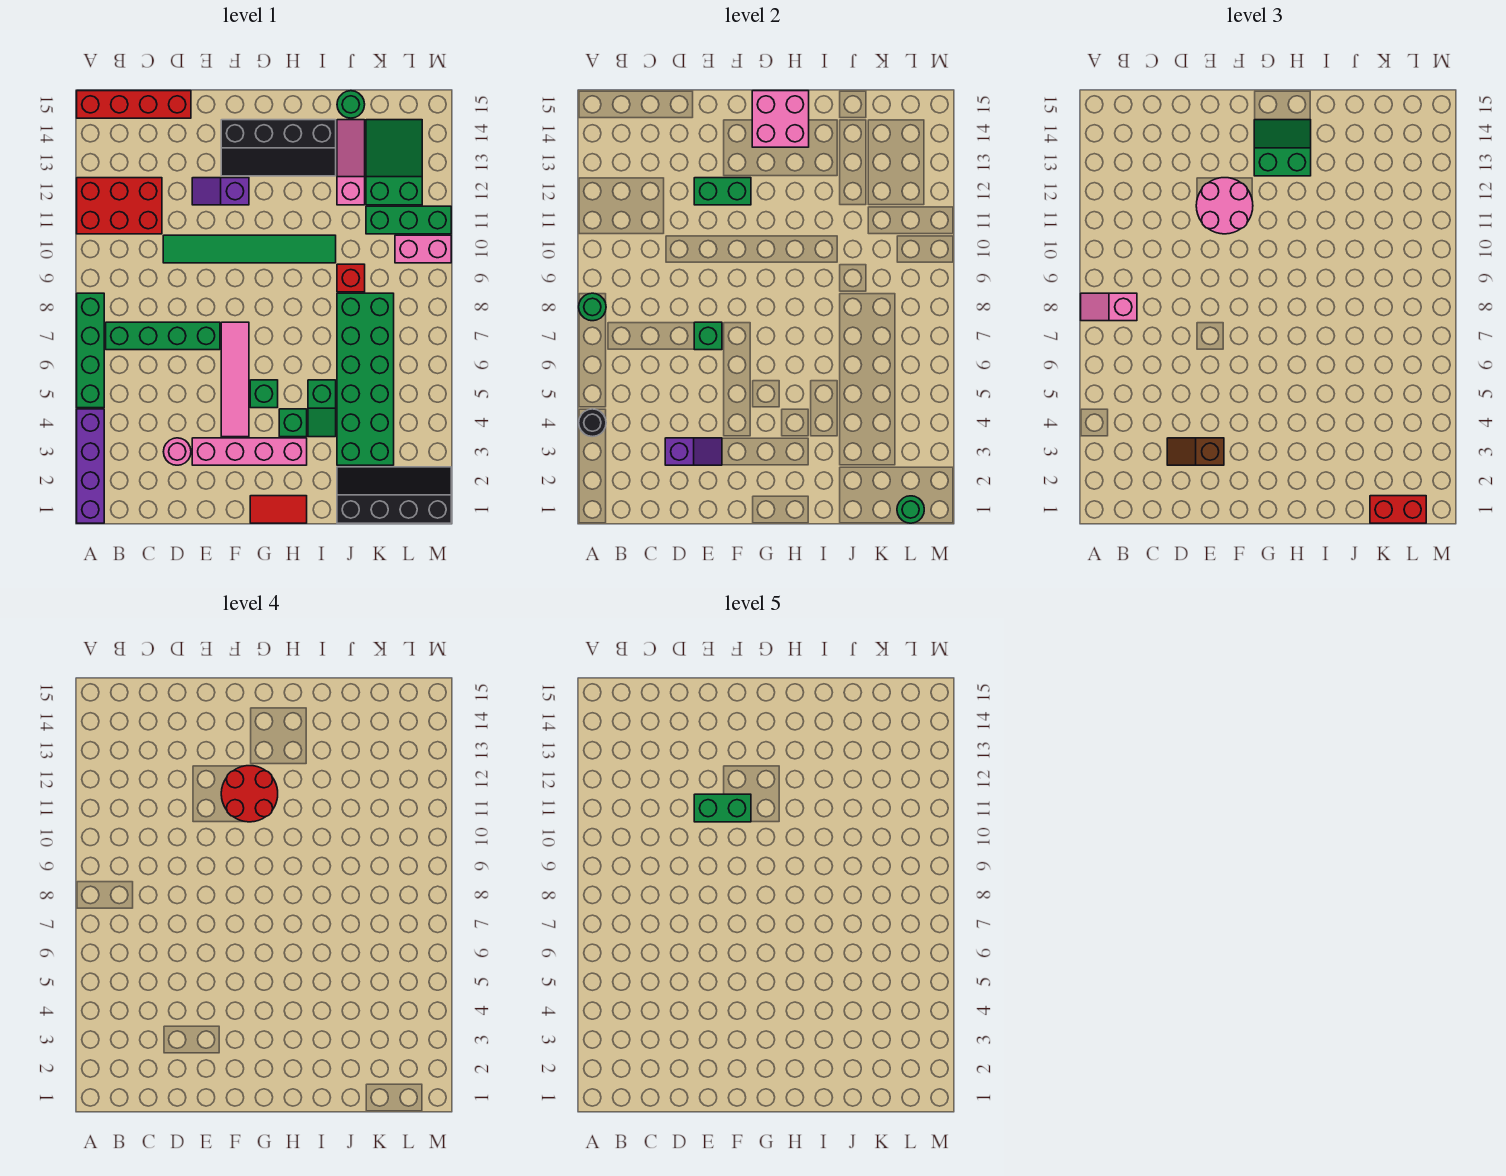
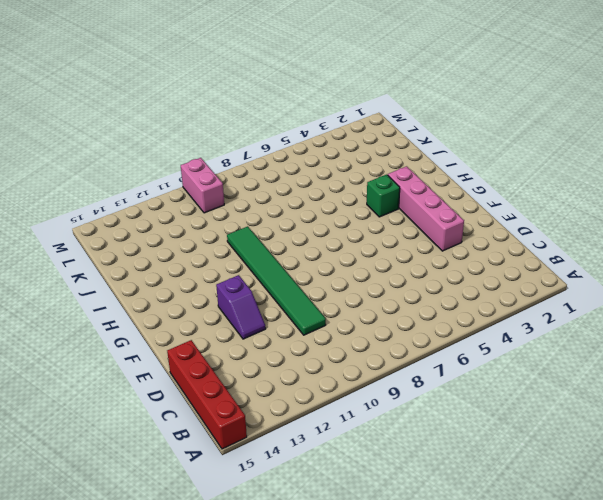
none -> purple brick A1:A4 level 1
none -> green brick A5:A8 level 1
none -> red brick A11:C12 level 1
none -> green brick B7:E7 level 1

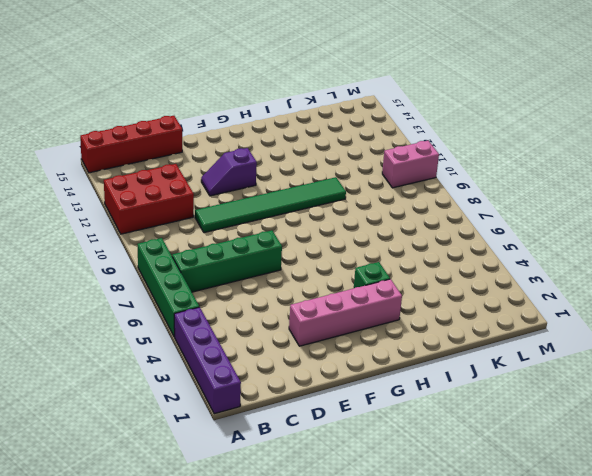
none -> pink round brick D3 level 1
none -> pink tile F4:F7 level 1
none -> black slope F13:I14 level 1 top 14
none -> red tile G1:H1 level 1

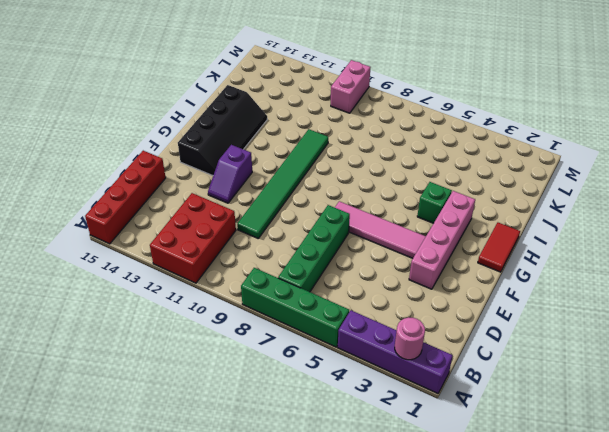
pink round brick A2 level 2 -> pink round brick D3 level 1
none -> green brick G5 level 1
none -> green slope I4:I5 level 1 top 5
none -> black slope J1:M2 level 1 top 1
none -> green brick J3:K8 level 1

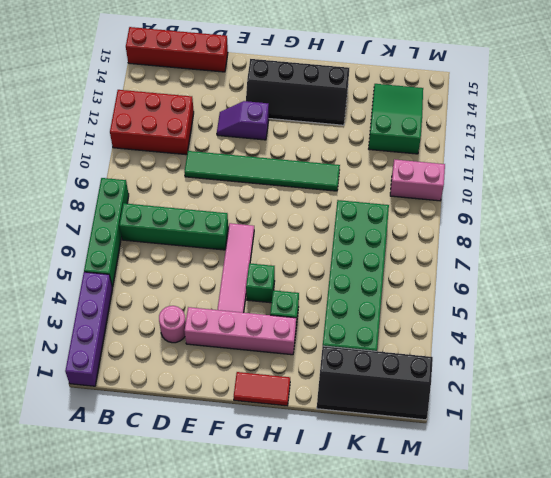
black slope J1:M2 level 1 top 2 -> black slope J1:M2 level 1 top 1
none -> green slope I4:I5 level 1 top 5
none -> red brick J9 level 1
none -> pink slope J12:J14 level 1 top 12
none -> green round brick J15 level 1

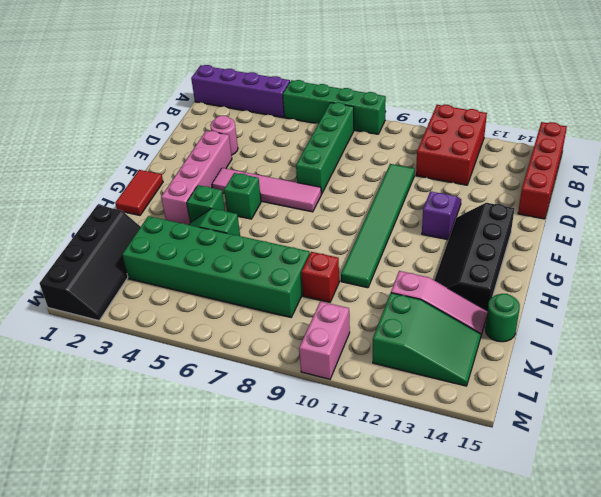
none -> green brick K11:M11 level 1
none -> black round brick A4 level 2
none -> green round brick A8 level 2
none -> purple slope D3:E3 level 2 top D

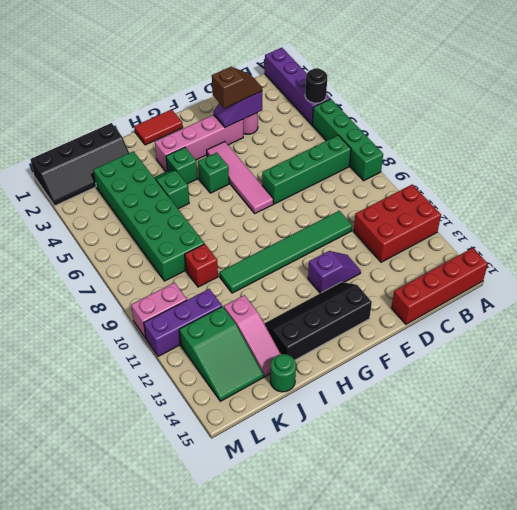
purple brick K11:M11 level 1 -> green brick K11:M11 level 1
none -> green round brick A8 level 2
none -> green brick E7 level 2
none -> green brick E12:F12 level 2
none -> pink brick G14:H15 level 2

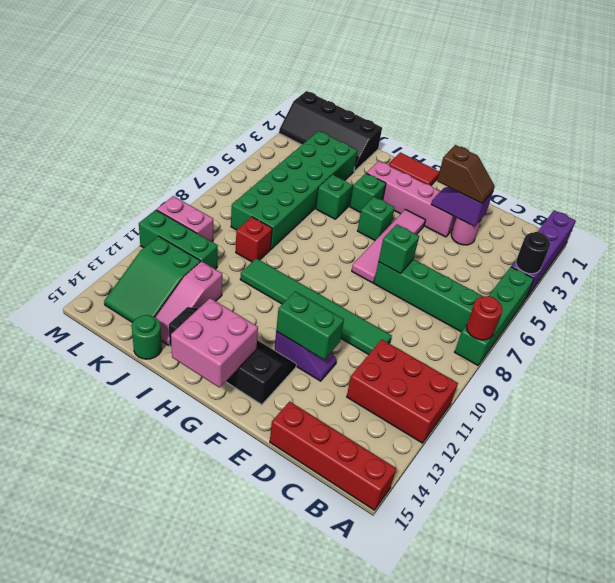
red round brick A8 level 2 -> green round brick A8 level 2
none -> green round brick L1 level 2
none -> pink slope A8:B8 level 3 top B
none -> pink round brick E11:F12 level 3
none -> green slope G13:H14 level 3 top 13

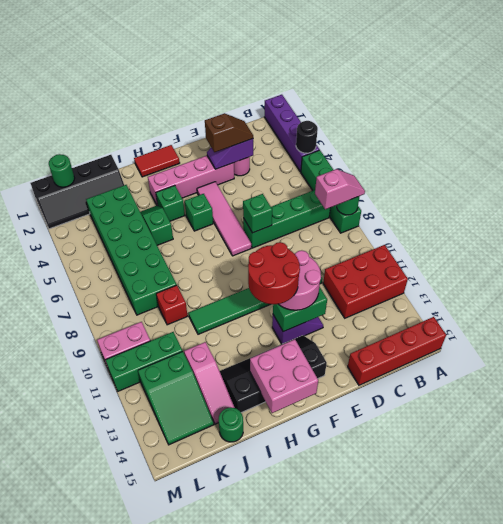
none -> green slope G13:H14 level 3 top 13
none -> red brick K1:L1 level 3
none -> green brick E11:F11 level 5

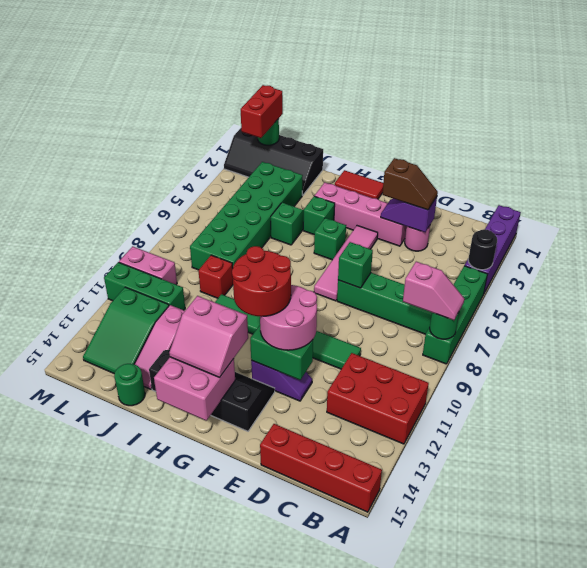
pink slope G13:H14 level 3 top 13 -> green slope G13:H14 level 3 top 13
red brick L1:L2 level 3 -> red brick K1:L1 level 3
none -> green brick E11:F11 level 5

